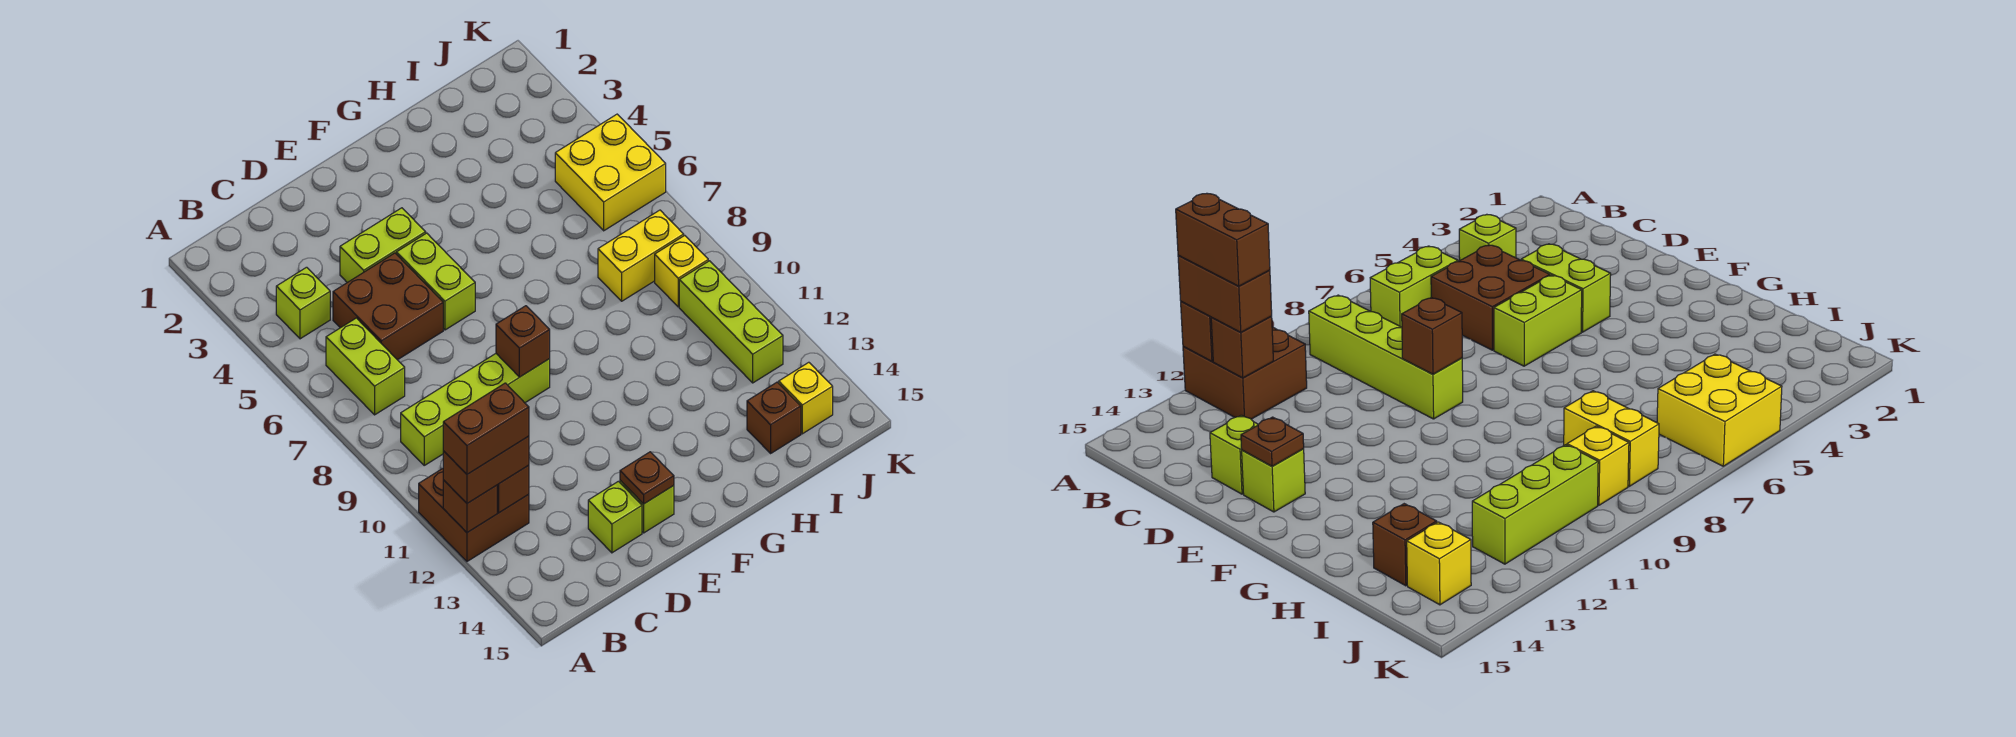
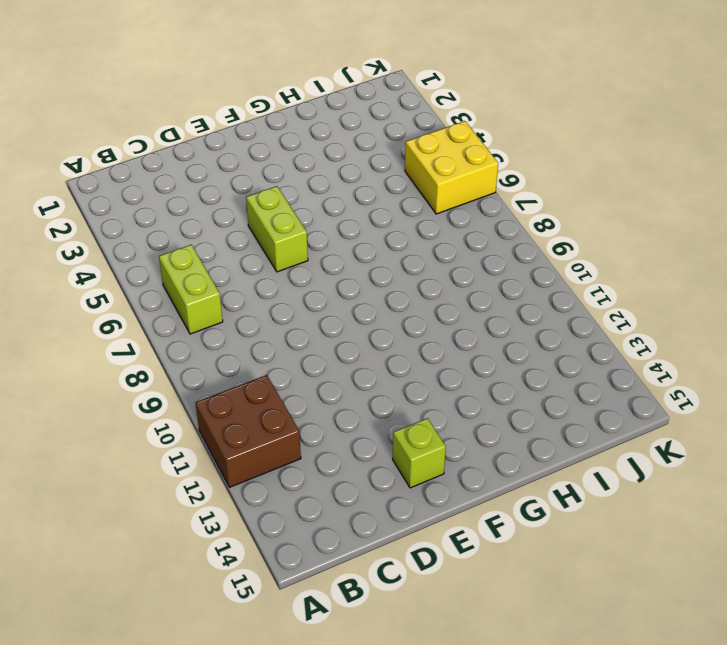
none -> lime brick B4 level 1
none -> lime brick B9:E9 level 1
none -> brown brick C5:D6 level 1

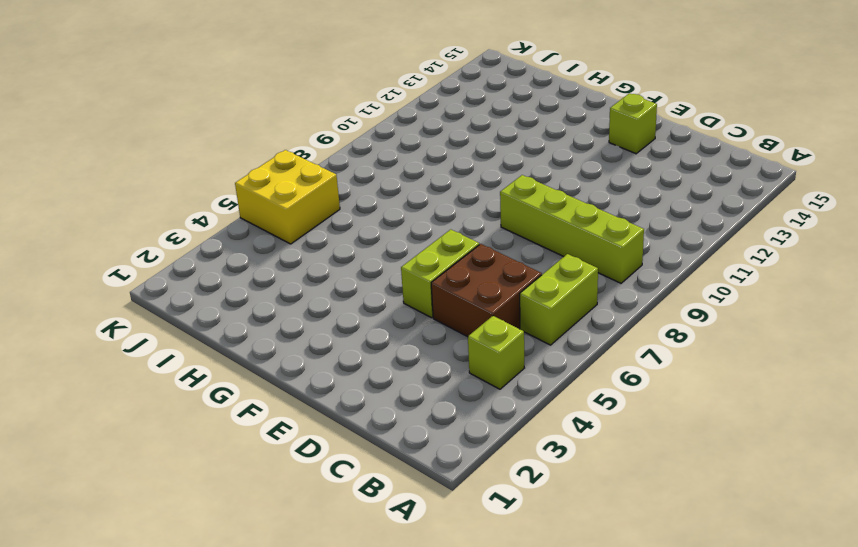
none -> brown brick A11:B12 level 1
none -> lime brick D4:E4 level 1
none -> lime brick D14 level 1

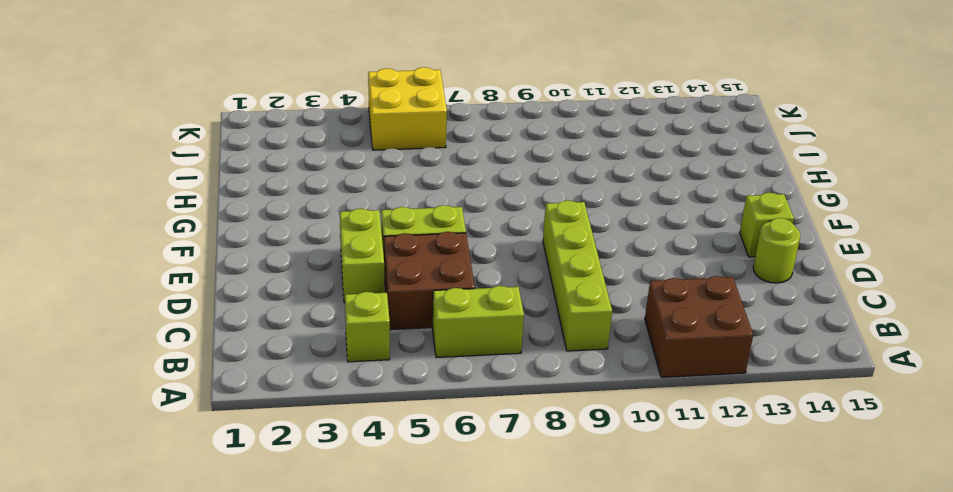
lime round brick D14 level 1 -> lime brick D14 level 1
none -> yellow brick I8:J8 level 1
none -> brown brick I14 level 1
none -> yellow brick J9 level 1

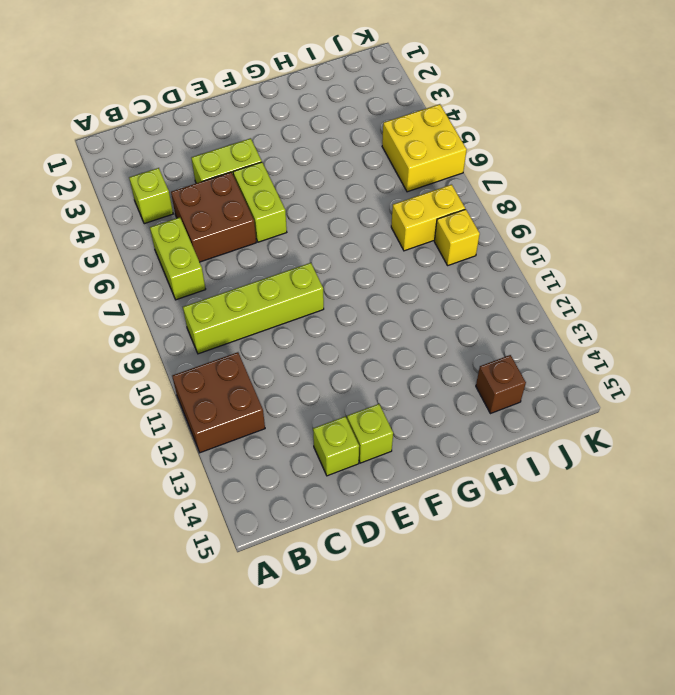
none -> lime brick J10:J12 level 1
none -> yellow brick J14 level 1
none -> brown brick A12 level 2

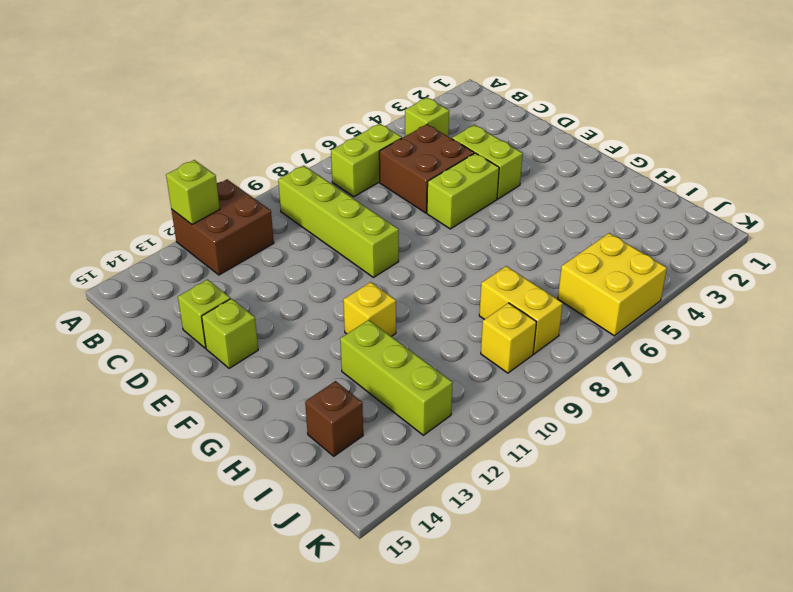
lime brick A12 level 2 -> brown brick A12 level 2
yellow brick G11 level 1 -> yellow brick J14 level 1
lime brick H12:J12 level 1 -> lime brick J10:J12 level 1
none -> brown brick B12 level 2
none -> brown brick E9 level 2
none -> brown plate E14 level 2

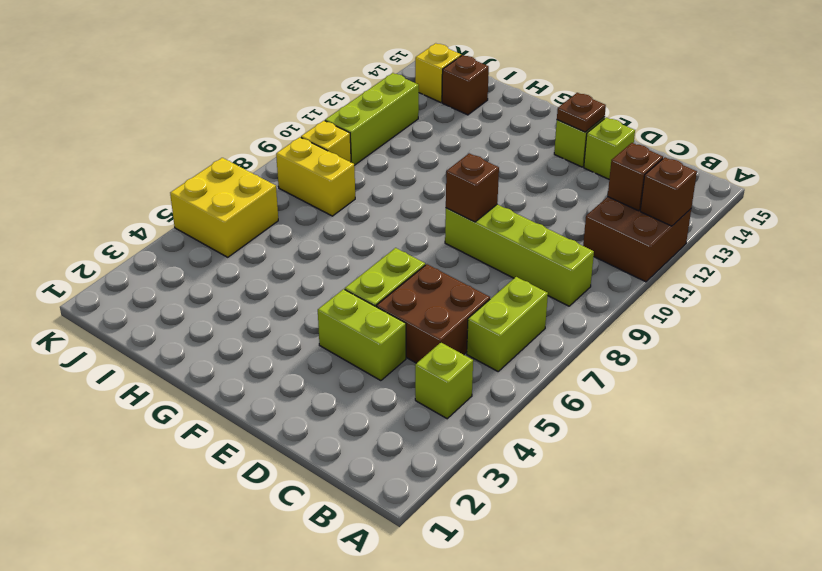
none -> brown brick A12:B12 level 3
none -> brown brick A12:B12 level 4

